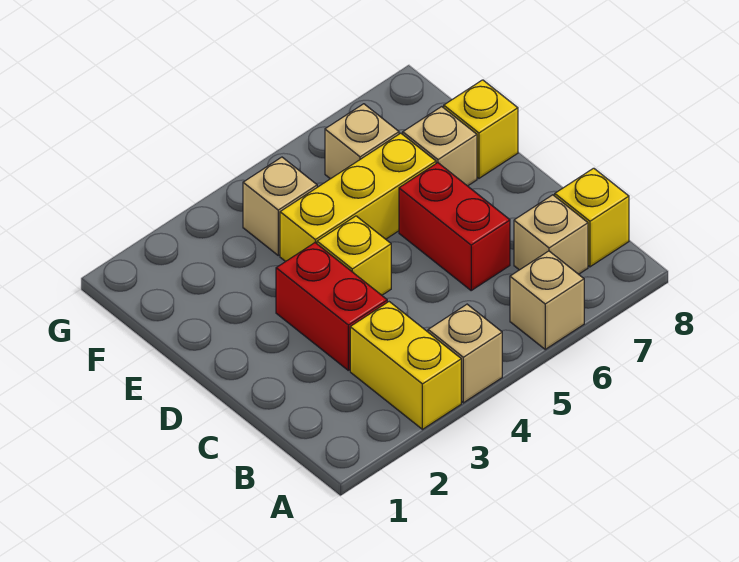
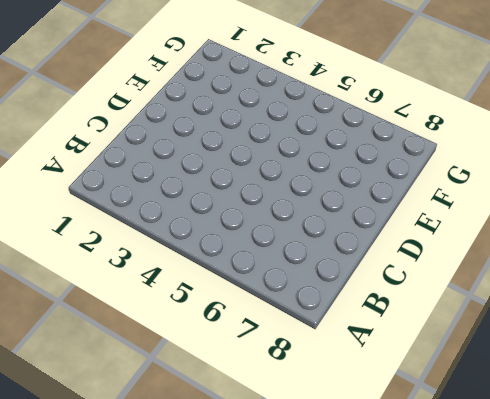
none -> yellow brick A3:B3 level 1
none -> tan brick A4 level 1
none -> tan brick A6 level 1

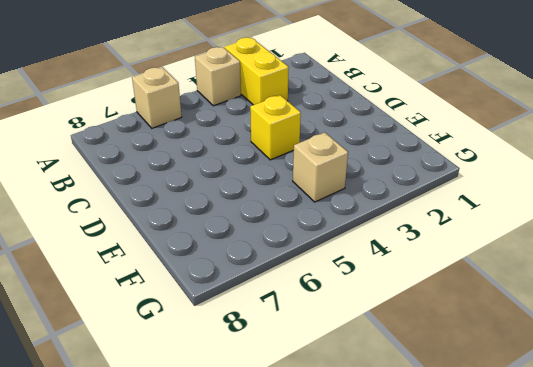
none -> tan brick B7 level 1
none -> yellow brick B8 level 1
none -> red brick C3:D3 level 1

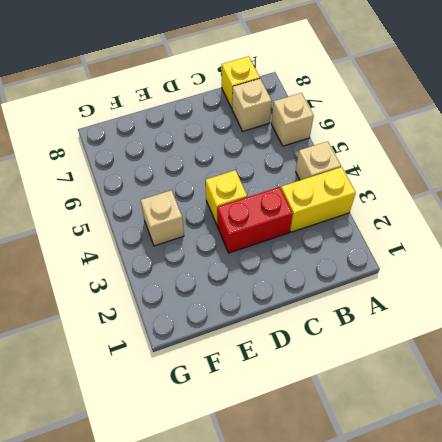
none -> red brick C6:D6 level 1
none -> yellow brick E4:E6 level 1
none -> tan brick E7 level 1

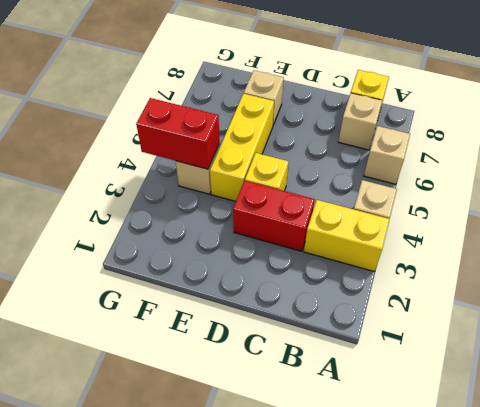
red brick F4:G4 level 2 -> red brick C6:D6 level 1
none -> yellow brick E8 level 1
none -> tan brick F6 level 1

